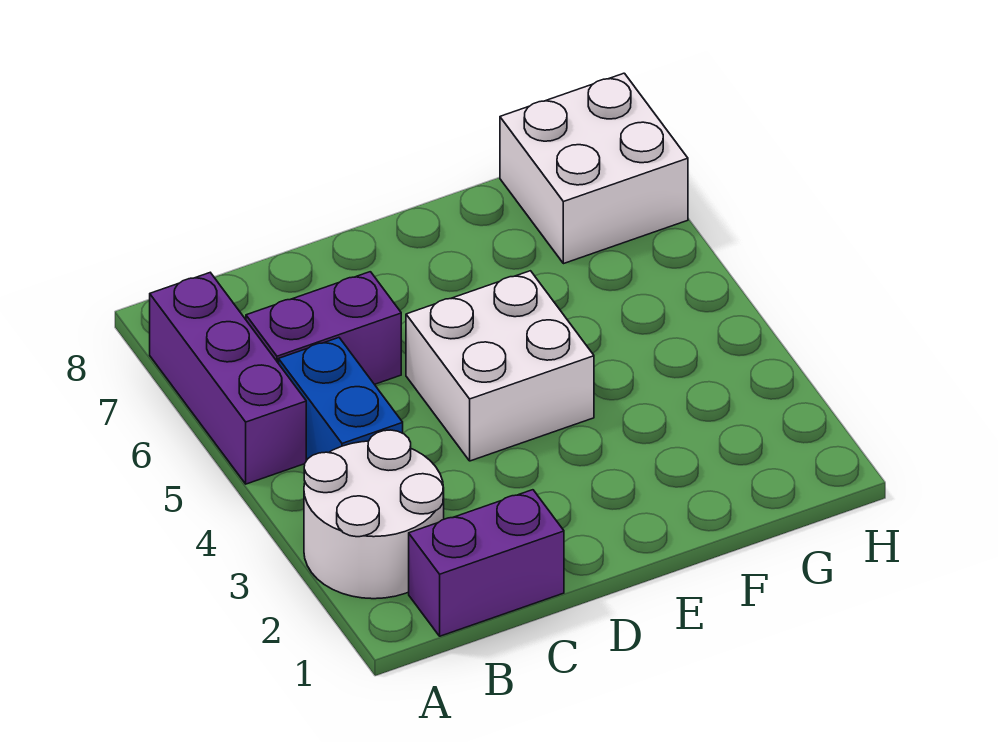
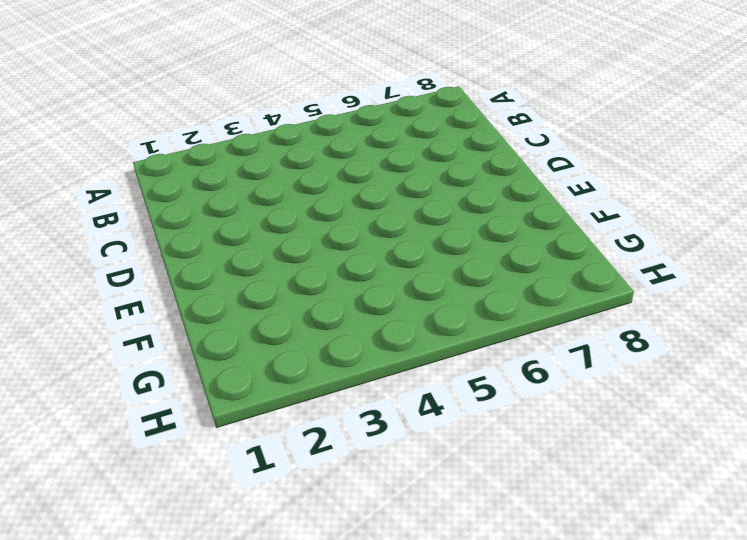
none -> white round brick A2:B3 level 1
none -> purple brick A5:A7 level 1

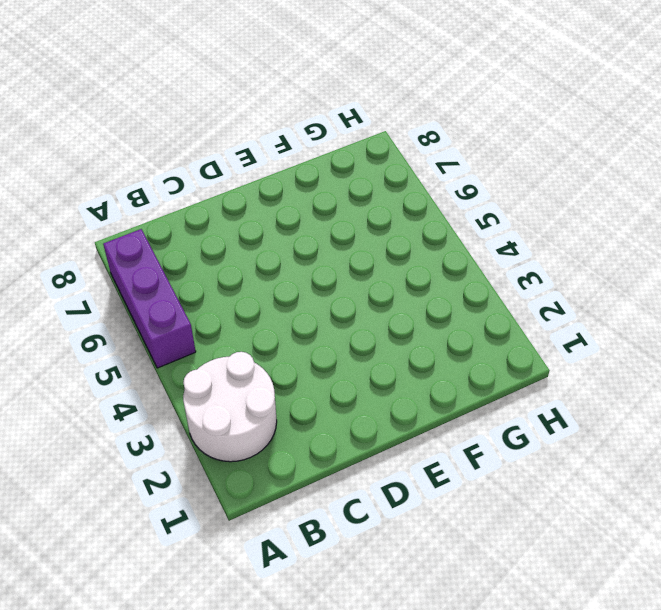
none -> purple brick B1:C1 level 1
none -> blue brick B4:B5 level 1

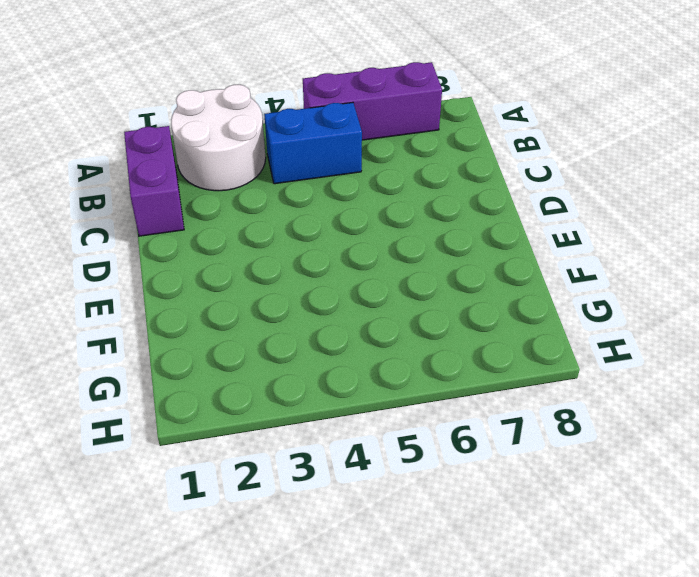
none -> purple brick B6:C6 level 1
none -> white brick D4:E5 level 1

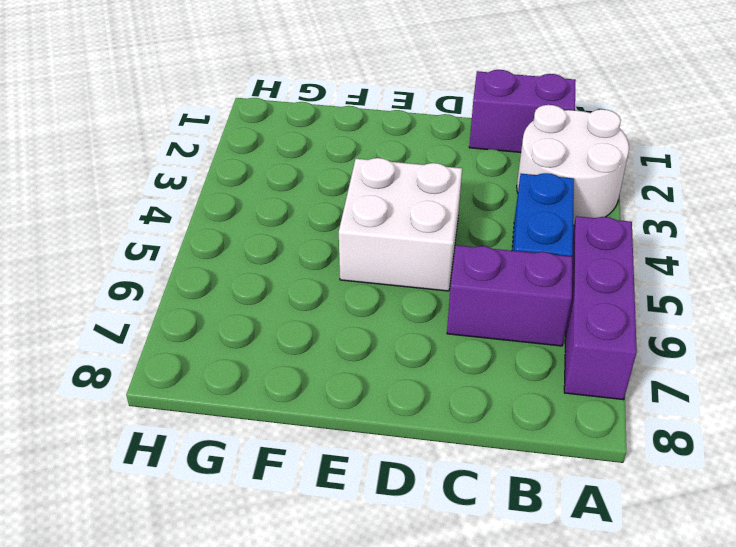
none -> white brick G7:H8 level 1

